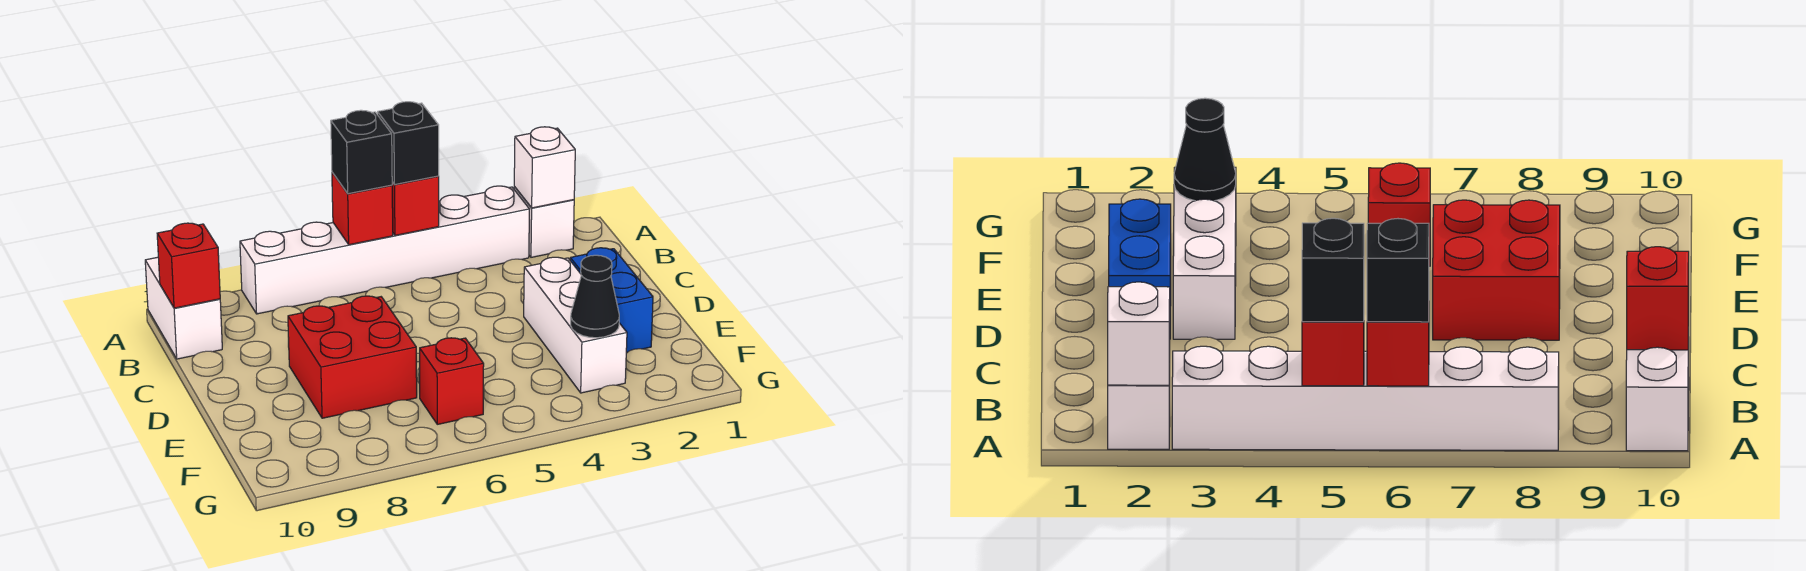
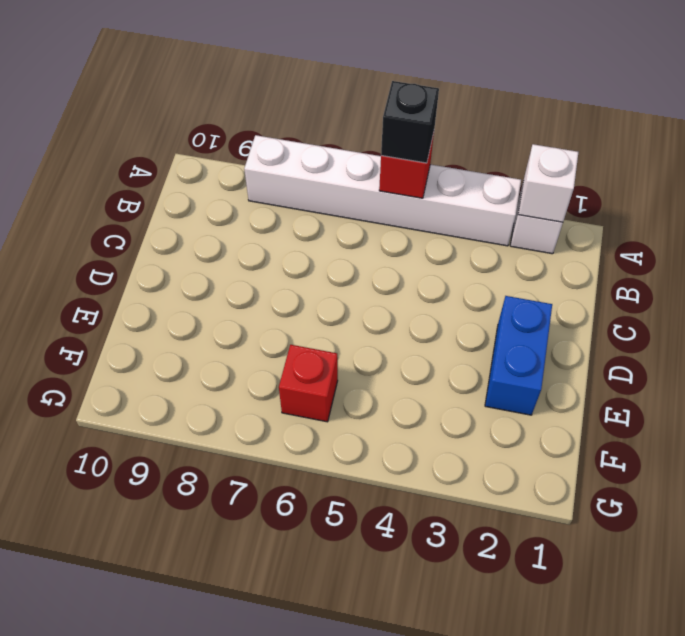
none -> white brick A10:B10 level 1
none -> white brick D3:F3 level 1
none -> red brick D7:E8 level 1

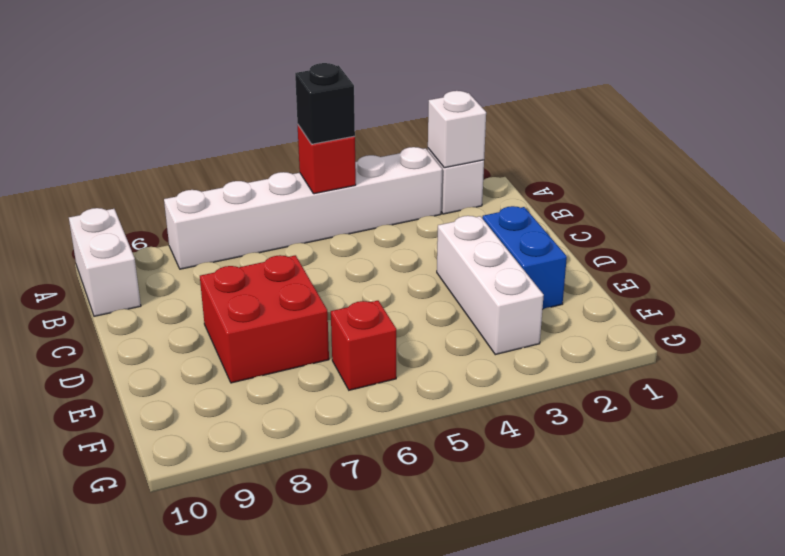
none -> red brick A6 level 2
none -> red brick B10 level 2
none -> black cone F3 level 2

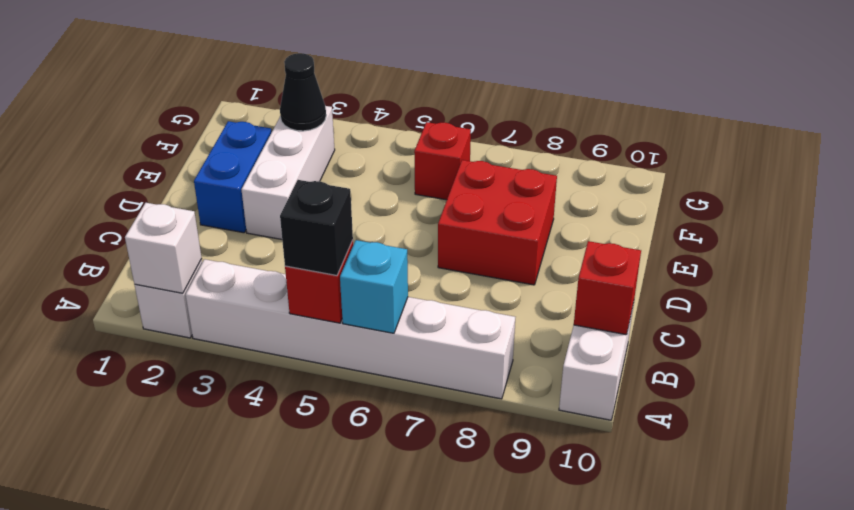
cyan brick A6 level 2 -> red brick A6 level 2
none -> black brick A6 level 3

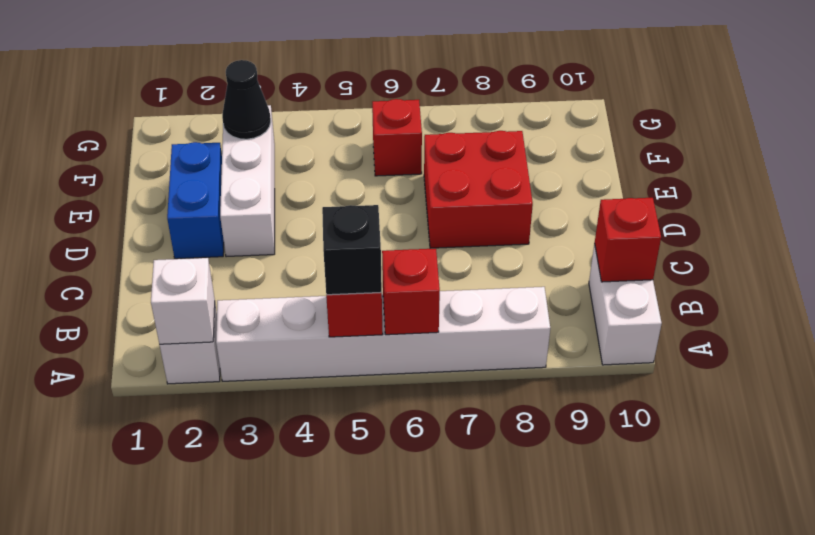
none -> black brick A6 level 3

